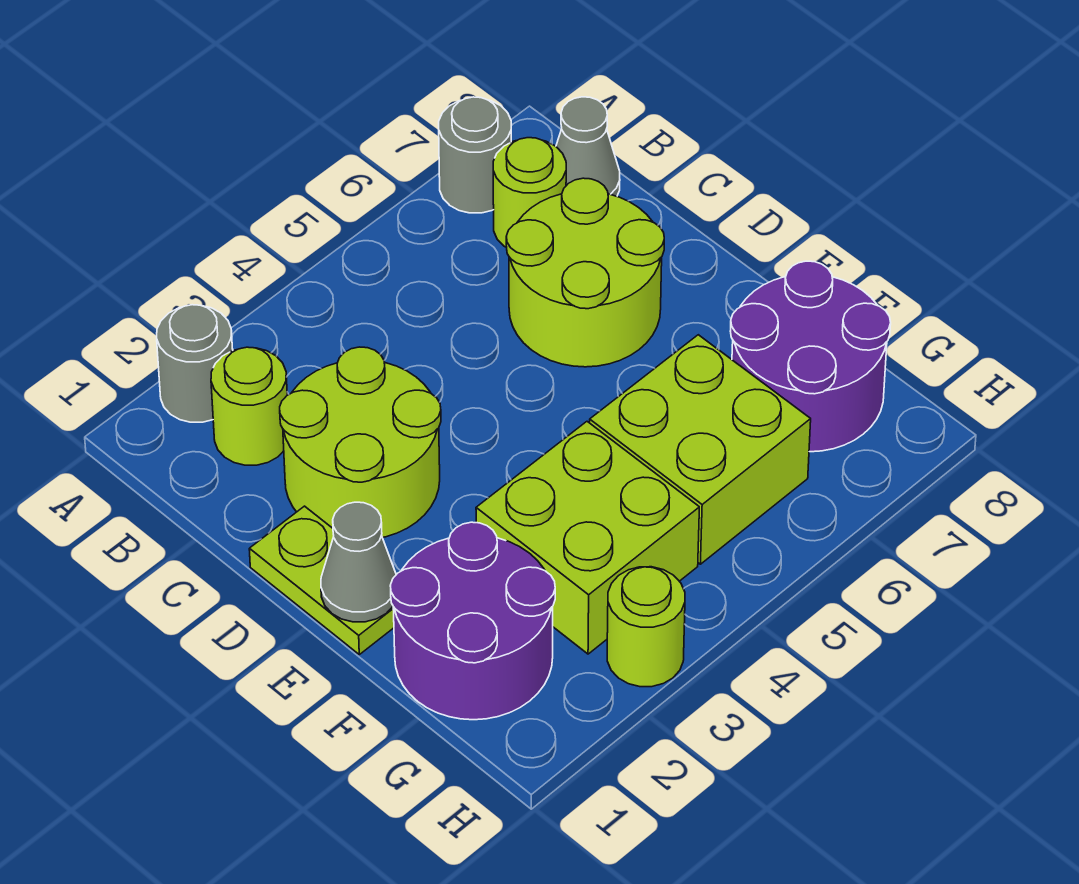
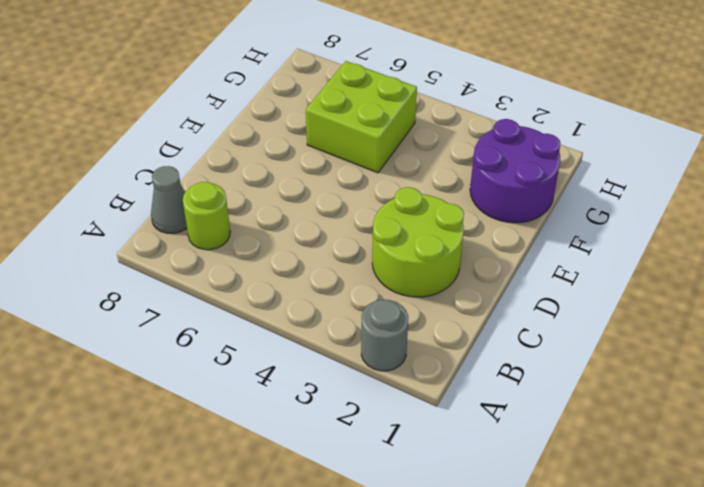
none -> grey round brick A7 level 1
none -> lime round brick B2 level 1
none -> lime round brick C6:D7 level 1

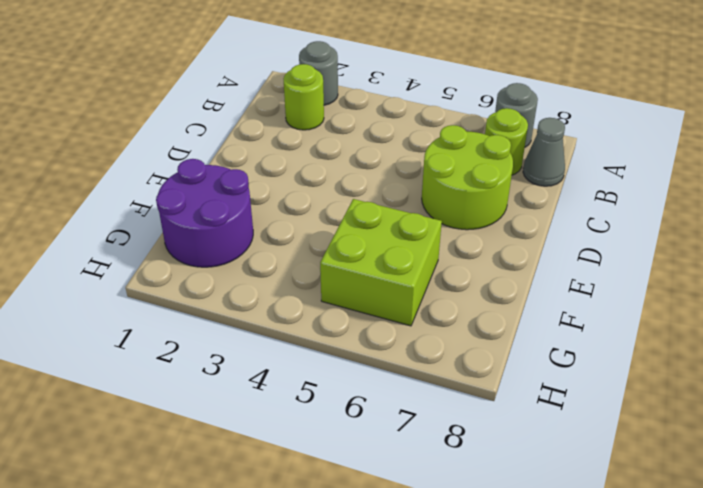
none -> lime round brick C2:D3 level 1
none -> lime plate D1:E1 level 1
none -> lime brick F3:G4 level 1

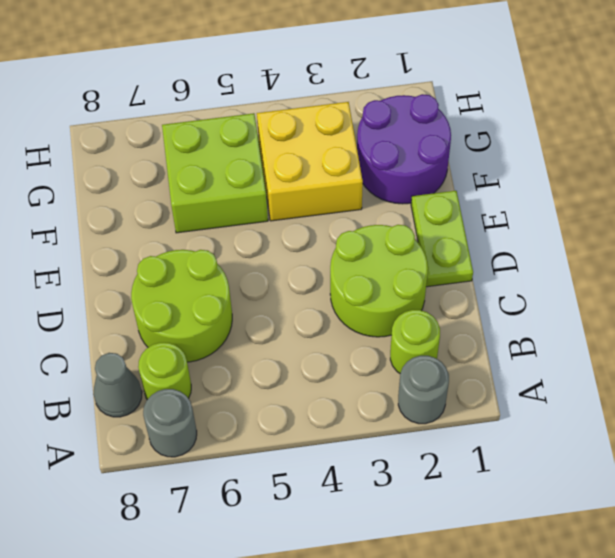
yellow brick F3:G4 level 1 -> lime brick F3:G4 level 1
none -> purple round brick F7:G8 level 1
none -> lime round brick H3 level 1
none -> grey cone E1 level 2

